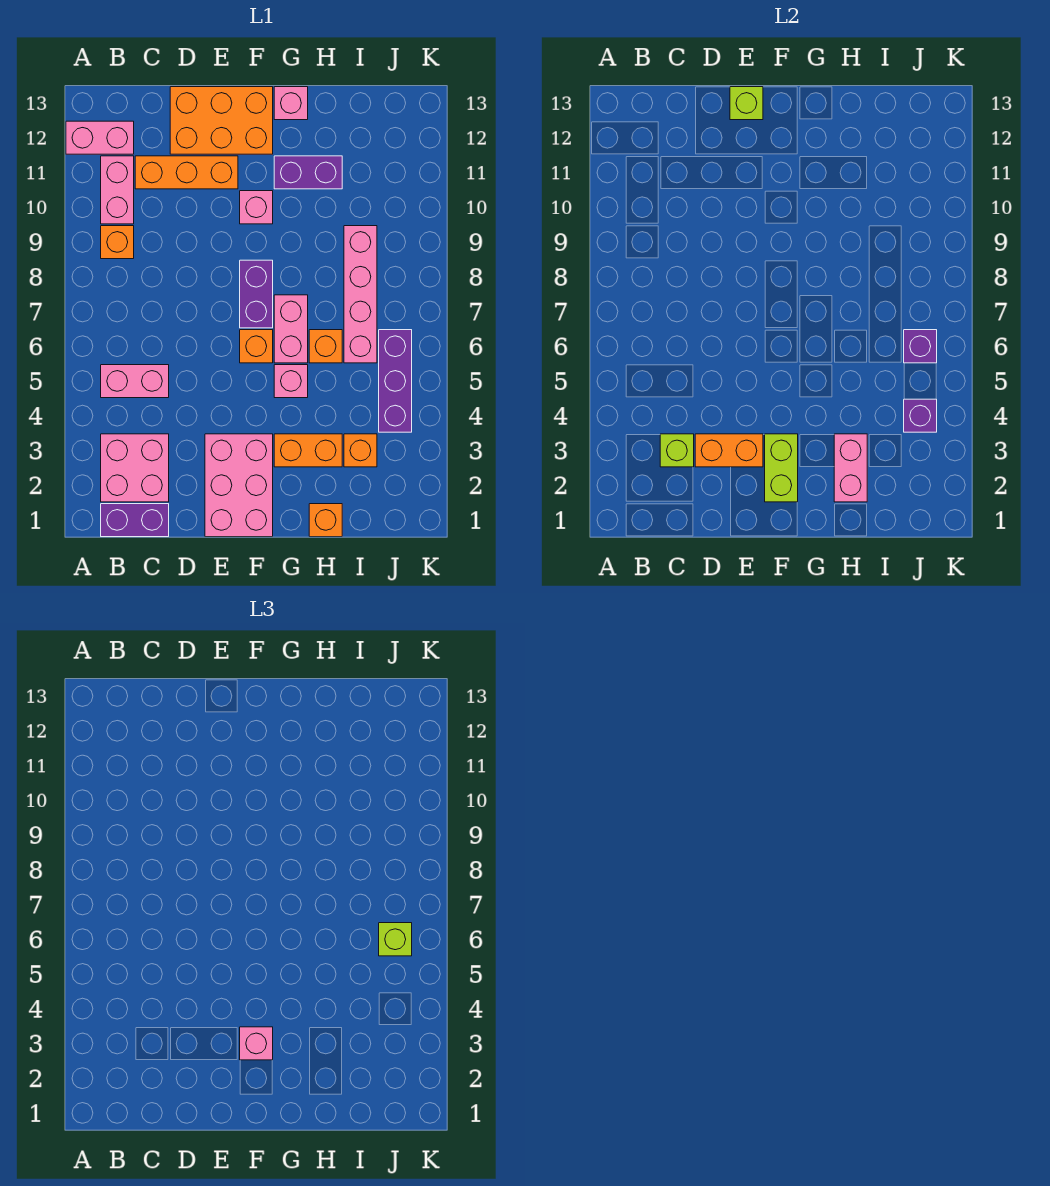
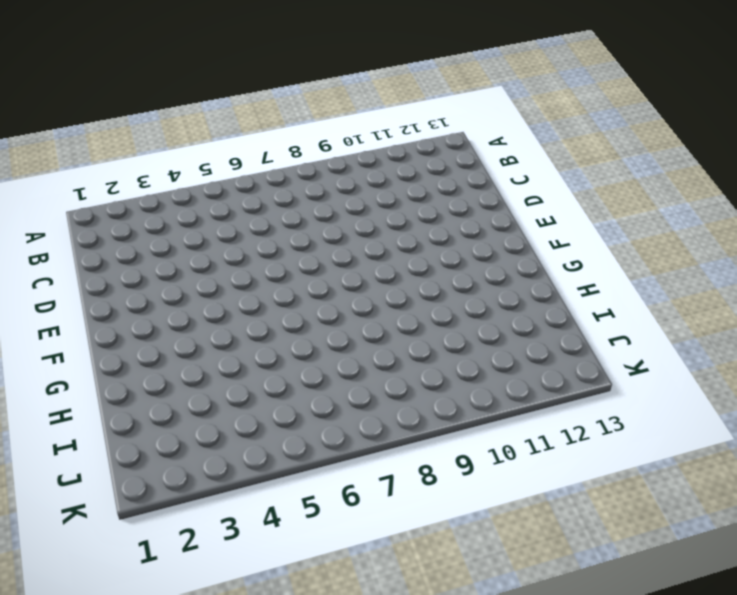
none -> pink brick A12:B12 level 1
none -> purple brick B1:C1 level 1
none -> pink brick B2:C3 level 1
none -> pink brick B5:C5 level 1

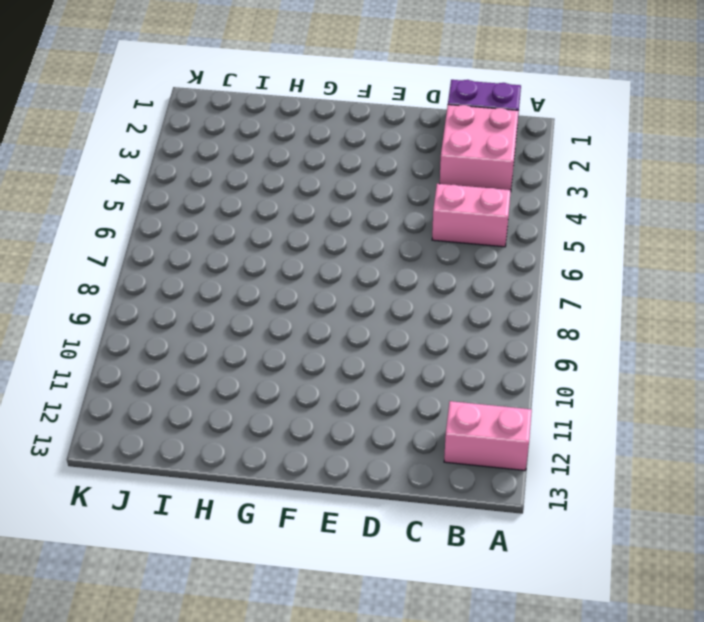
none -> orange brick B9 level 1
none -> pink brick B10:B11 level 1
none -> orange brick C11:E11 level 1
none -> orange brick D12:F13 level 1

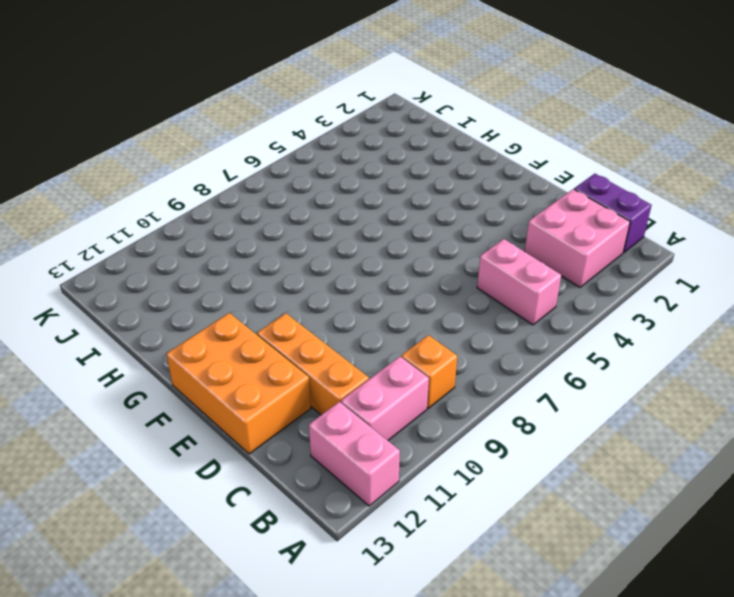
none -> pink brick E1:F3 level 1
none -> orange brick F6 level 1
none -> purple brick F7:F8 level 1
none -> pink brick F10 level 1

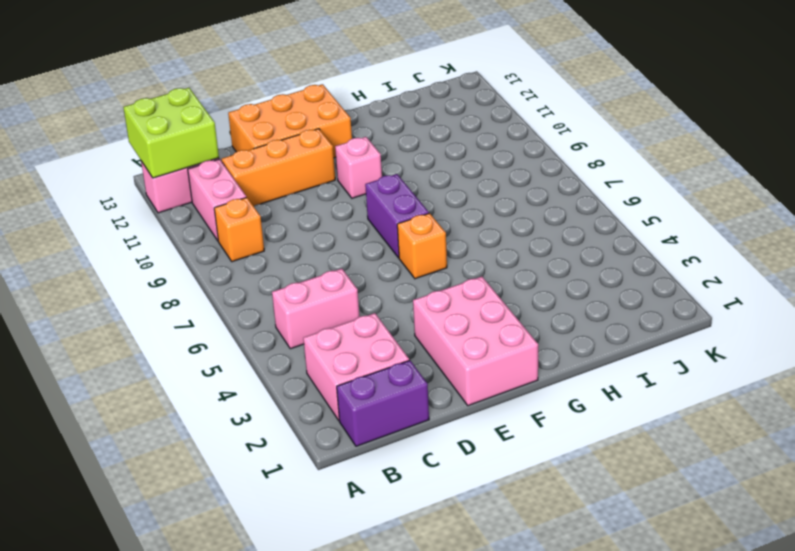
lime brick A12:B13 level 2 -> none
none -> orange brick G3:H3 level 1
none -> pink brick G5 level 1
none -> pink brick G6:G7 level 1
none -> purple brick G11:H11 level 1

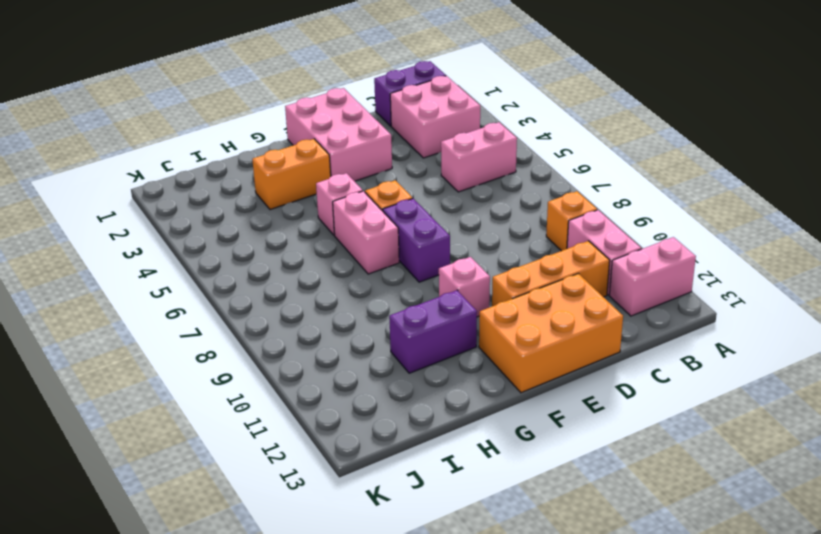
none -> pink brick G13 level 1
none -> orange brick H1 level 1
none -> orange brick H6 level 1
none -> orange brick I3 level 1

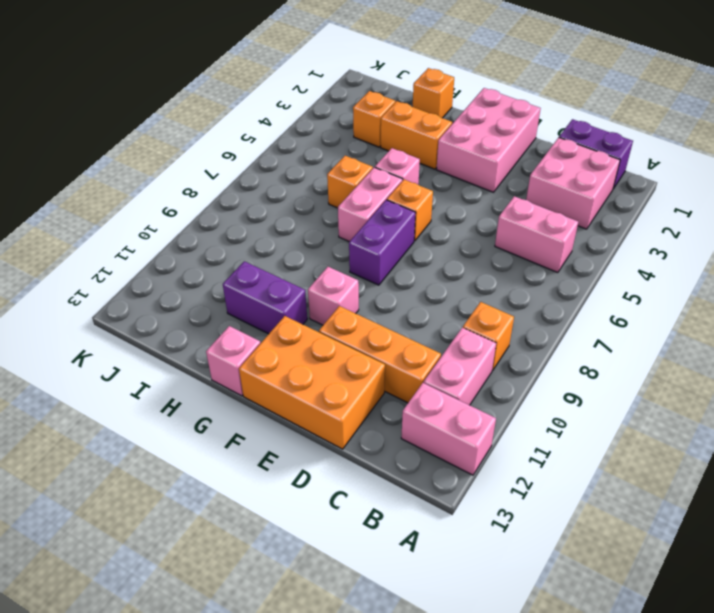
none -> pink brick I6:I9 level 1
none -> purple brick J4:J6 level 1
none -> lime brick C3 level 2
none -> orange brick D3:E3 level 2

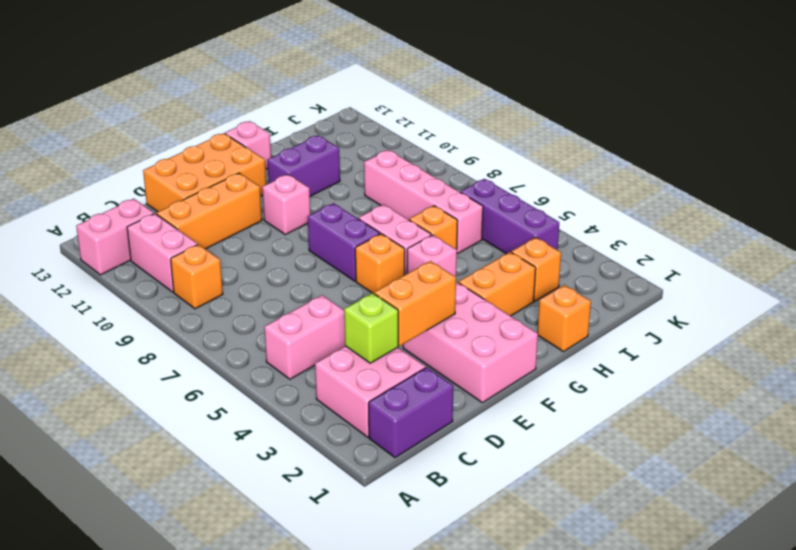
none -> lime brick E13 level 2
none -> lime brick F2:F3 level 2
none -> pink brick H2:H3 level 2
none -> purple brick J4 level 2

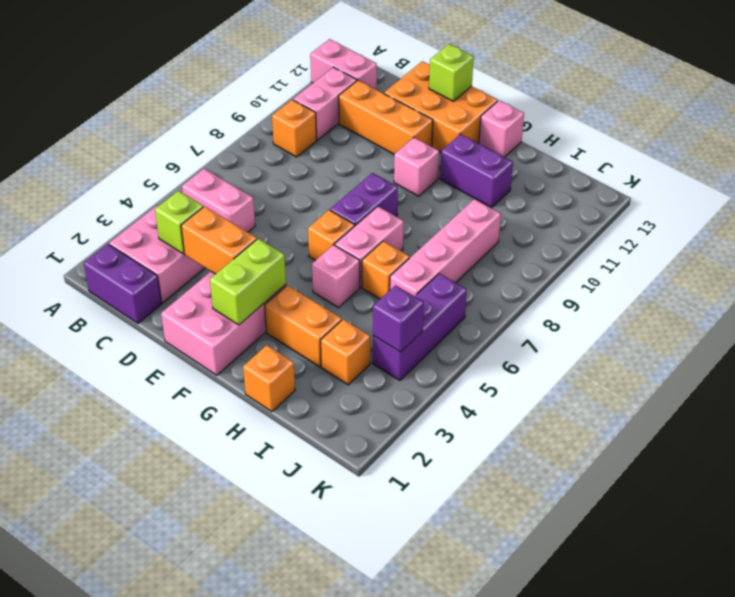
none -> pink brick H2:H3 level 2
none -> purple brick J6 level 2
none -> pink brick F3 level 3
none -> lime brick J6 level 3

